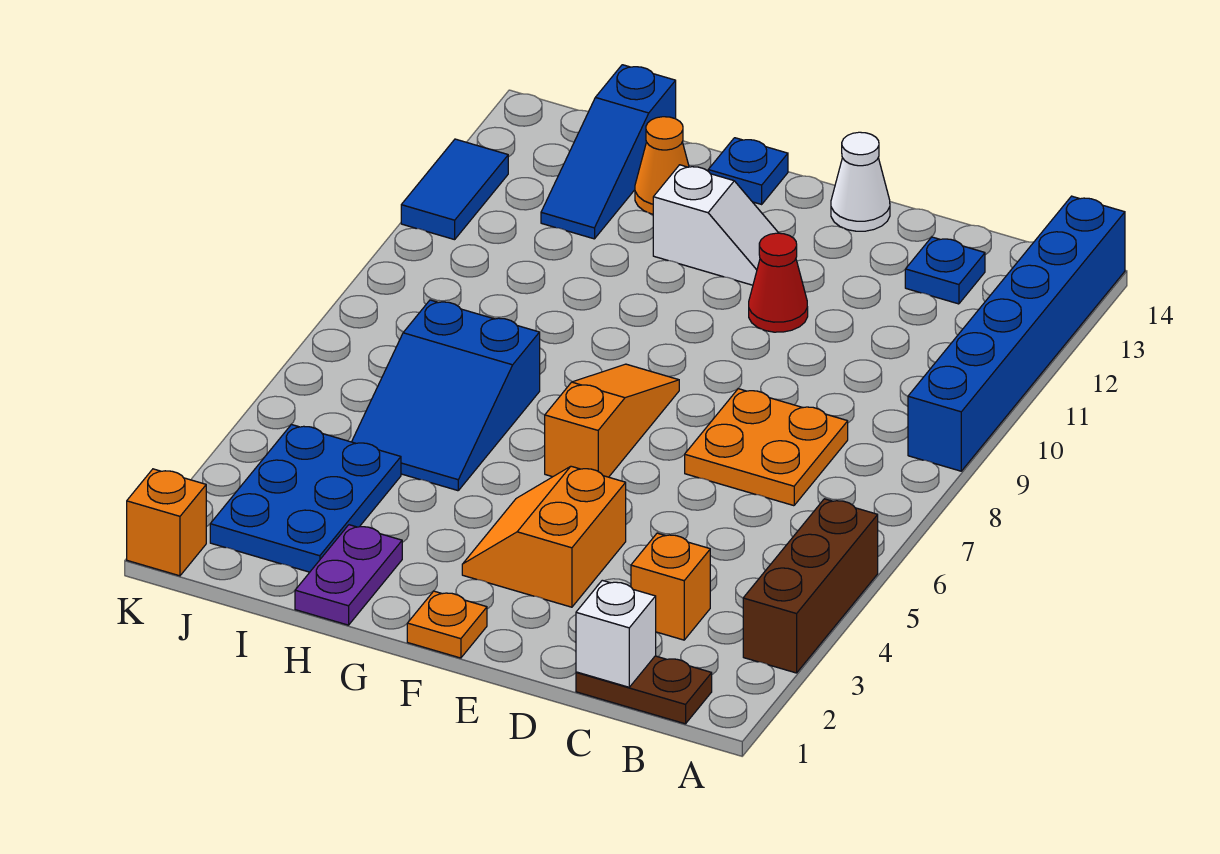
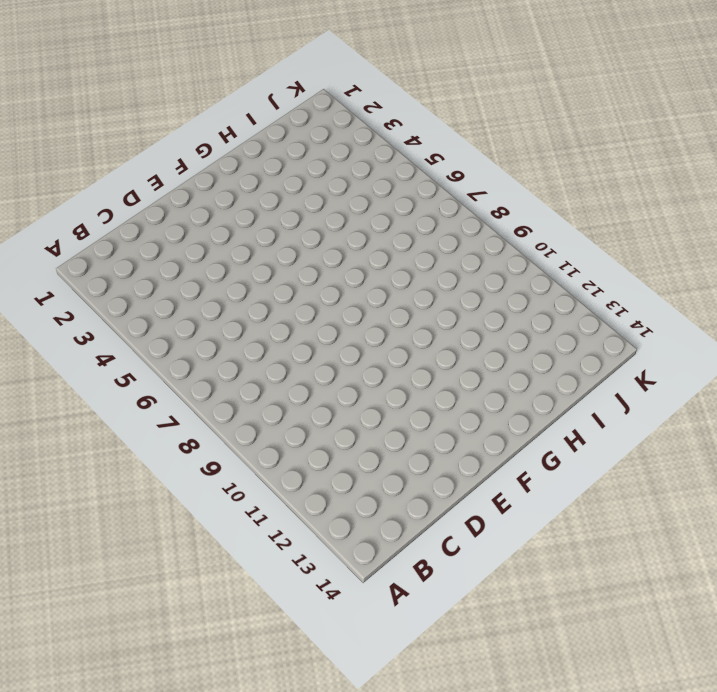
none -> brown brick A3:A5 level 1
none -> blue brick A9:A14 level 1
none -> brown plate B1:C1 level 1

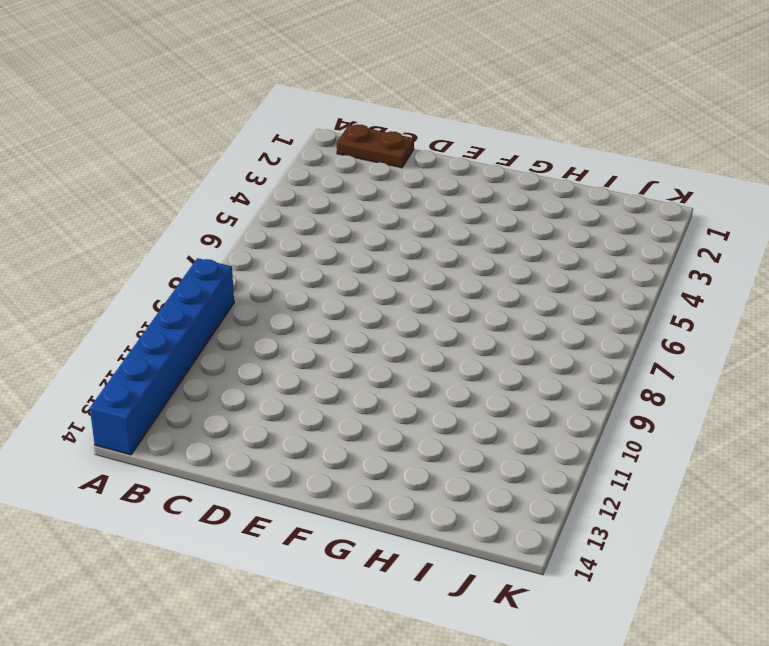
none -> brown brick A3:A5 level 1
none -> orange brick C3 level 1
none -> orange plate C7:D8 level 1

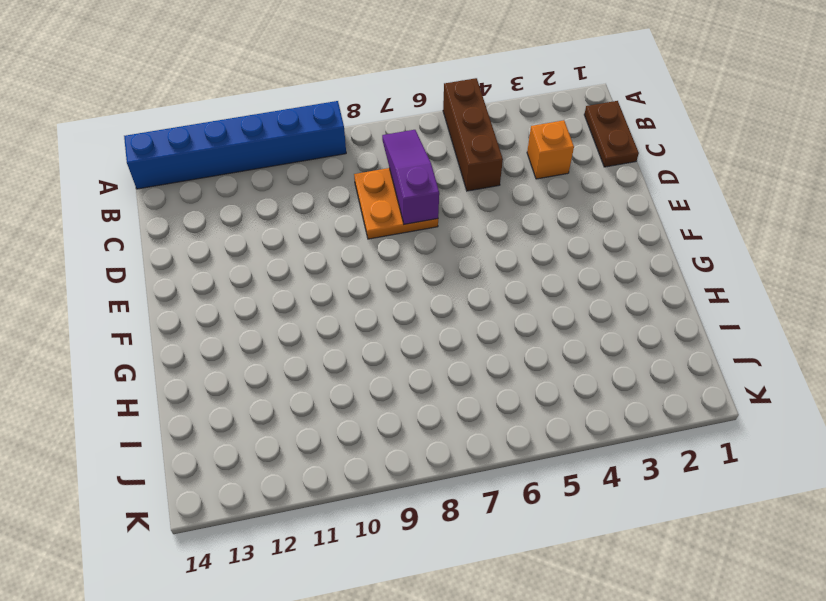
brown brick A5:C5 level 1 -> brown brick A3:A5 level 1
purple slope B7:D7 level 2 top D -> none
none -> blue plate C13 level 1
none -> orange slope E3:F4 level 1 top E
none -> red cone E11 level 1

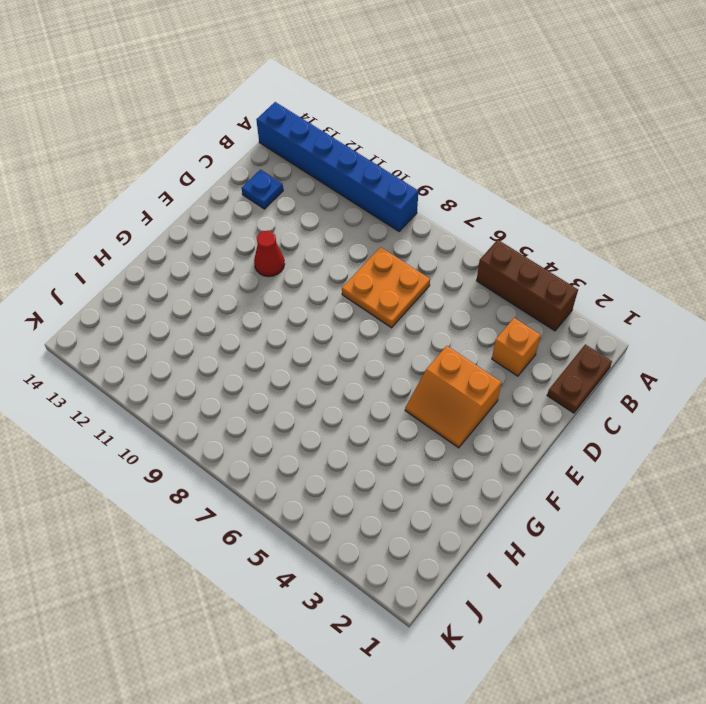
none -> white cone E14 level 1
none -> orange plate F1 level 1
none -> orange slope F6:F8 level 1 top 6

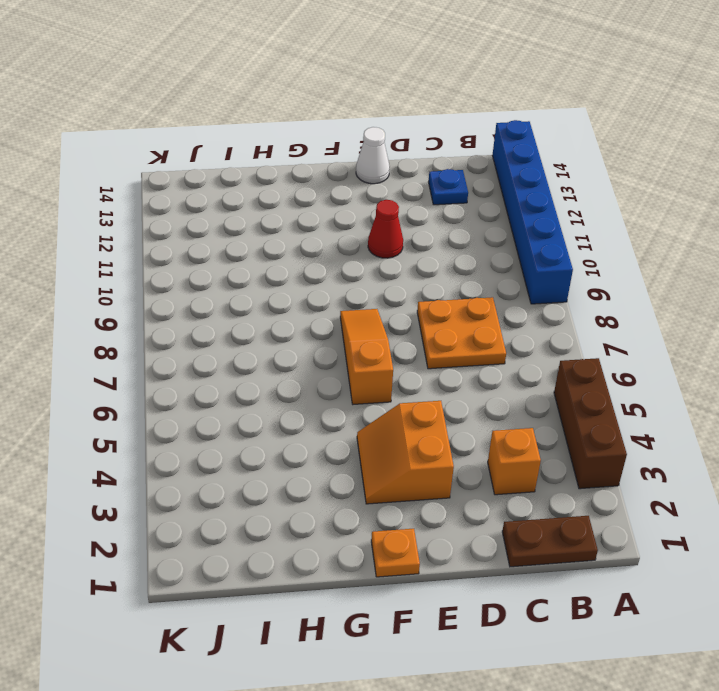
none -> white slope F12:G12 level 1 top G
none -> blue plate G14 level 1
none -> purple plate H1:H2 level 1

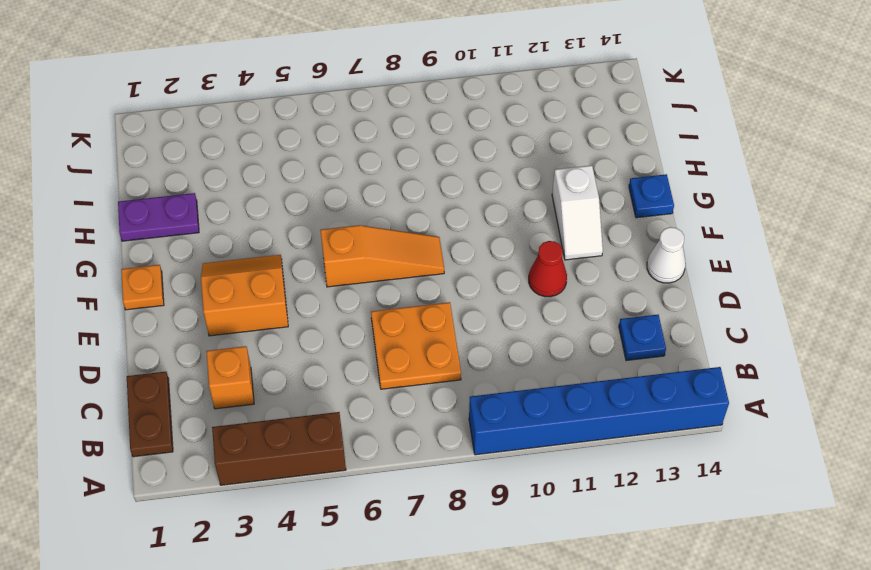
none -> blue slope H5:I7 level 1 top 7
none -> orange cone H13 level 1
none -> blue plate I2:J4 level 1

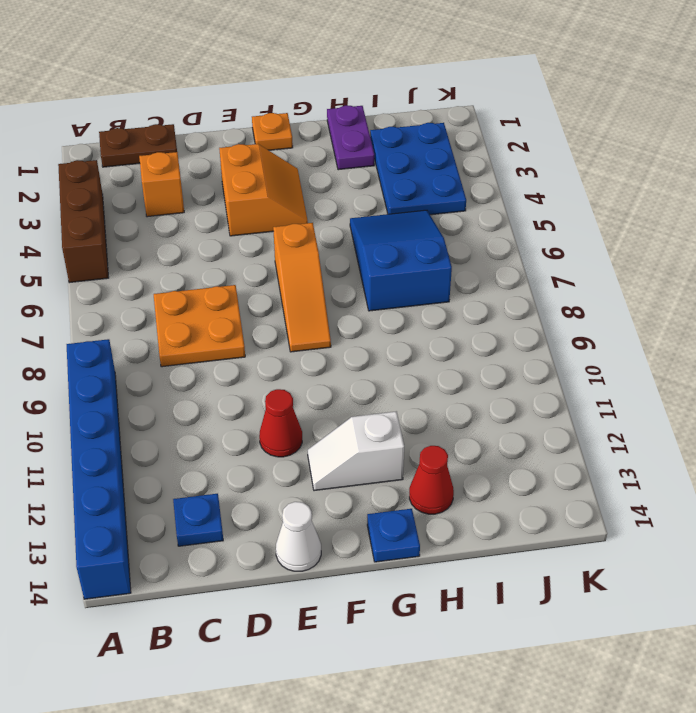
red cone H13 level 1 -> orange cone H13 level 1
none -> blue slope I12:I14 level 1 top 14
none -> orange brick K1 level 1
none -> blue tile K11:K12 level 1

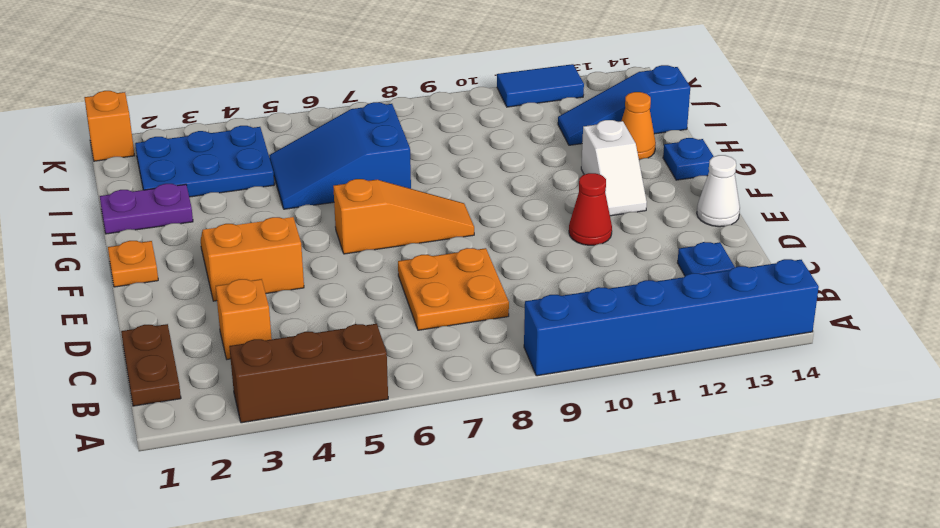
none -> white brick C1 level 2

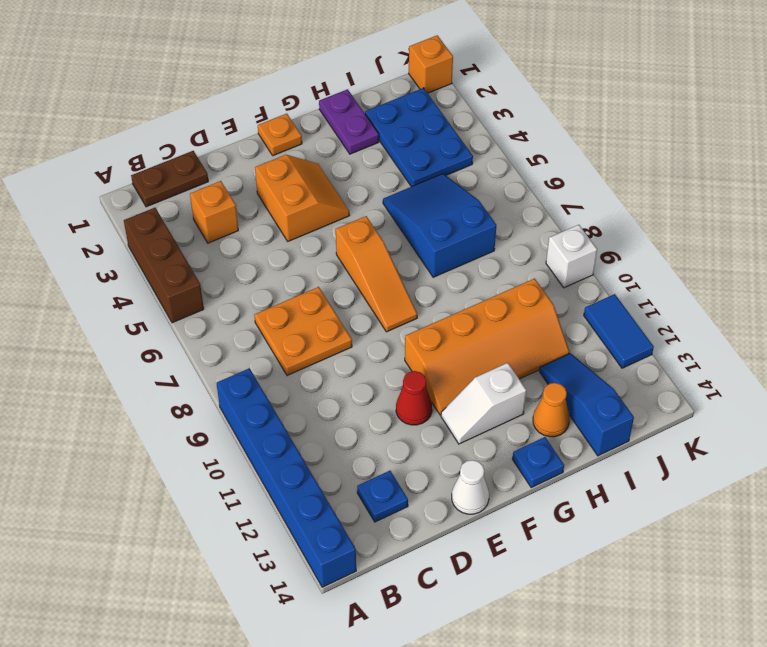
orange slope F10:I11 level 1 top 10 -> none
white brick K9 level 1 -> white brick C1 level 2

